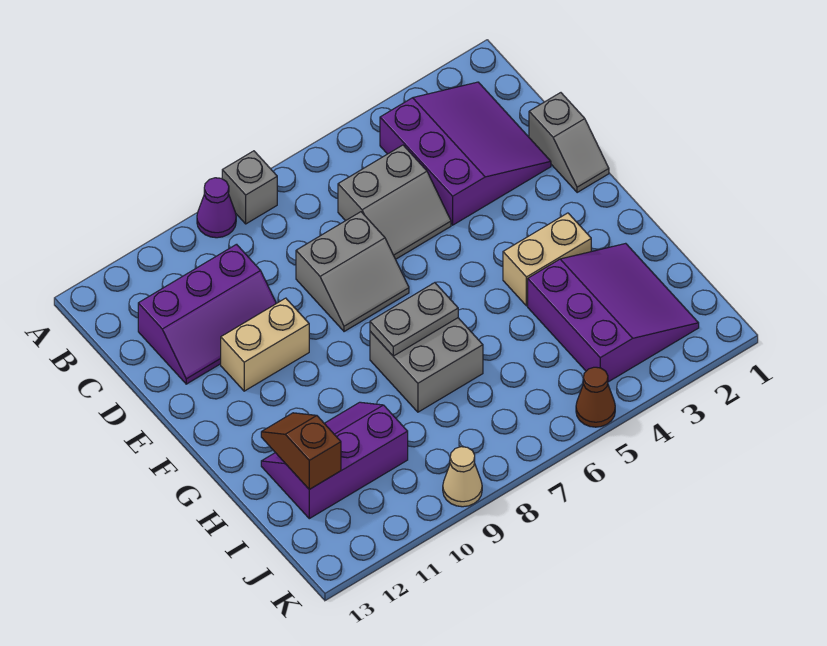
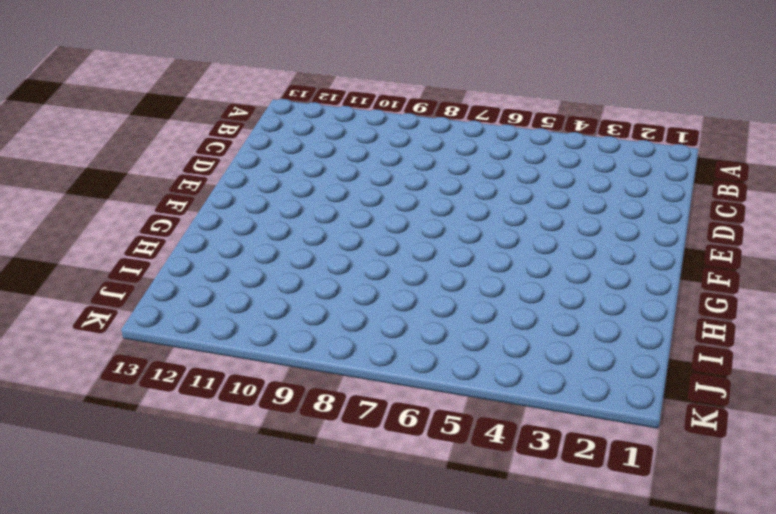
none -> grey brick A8 level 1
none -> purple cone A9 level 1
none -> purple slope B2:D4 level 1 top 4

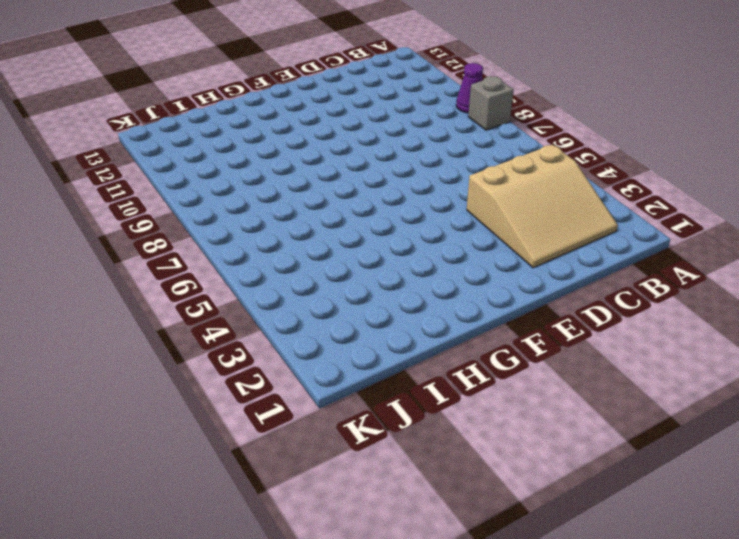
tan slope B2:D4 level 1 top 4 -> purple slope B2:D4 level 1 top 4
none -> grey slope C5:D6 level 1 top C
none -> purple slope C10:D12 level 1 top C
none -> grey slope D1:E1 level 1 top D

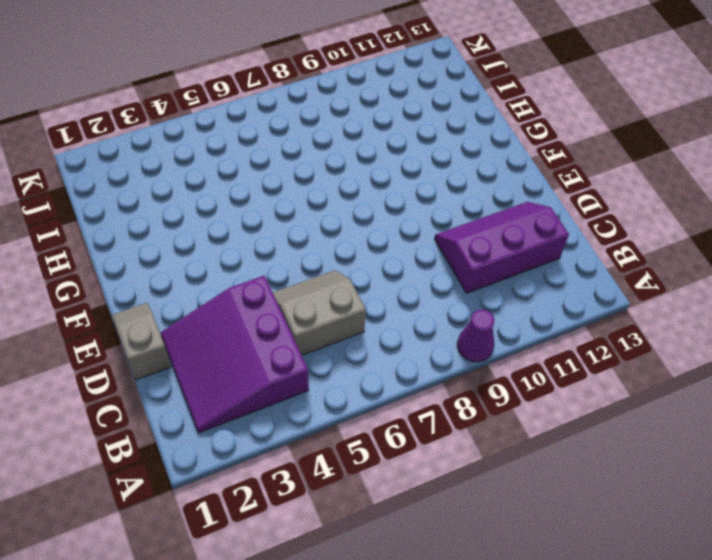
none -> grey brick A8 level 1
none -> grey slope D7:E8 level 1 top D
none -> tan brick E10:E11 level 1

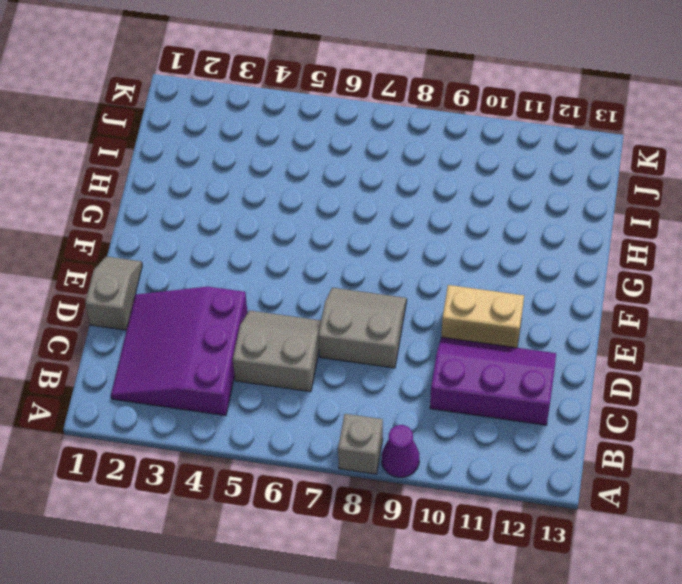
none -> tan brick G3:G4 level 1
none -> grey brick G7:H8 level 1
none -> purple slope H2:J4 level 1 top 4

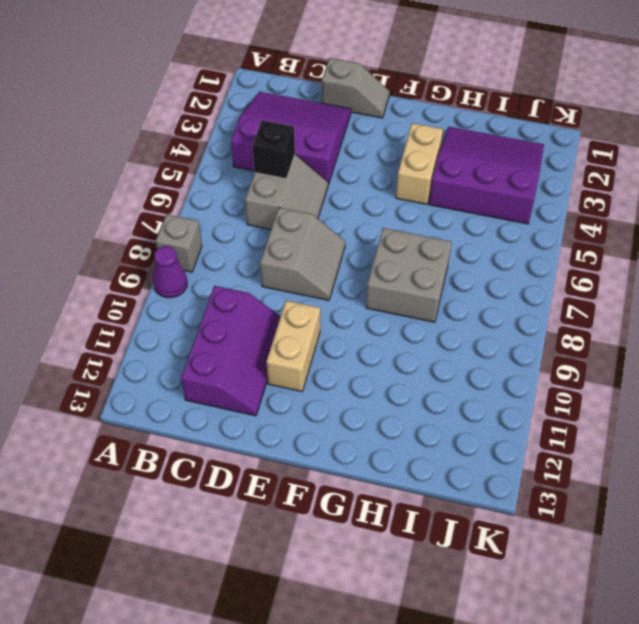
black brick C5 level 2 -> none
none -> purple slope H10:I12 level 1 top I
none -> brown cone K5 level 1
none -> tan cone K9 level 1

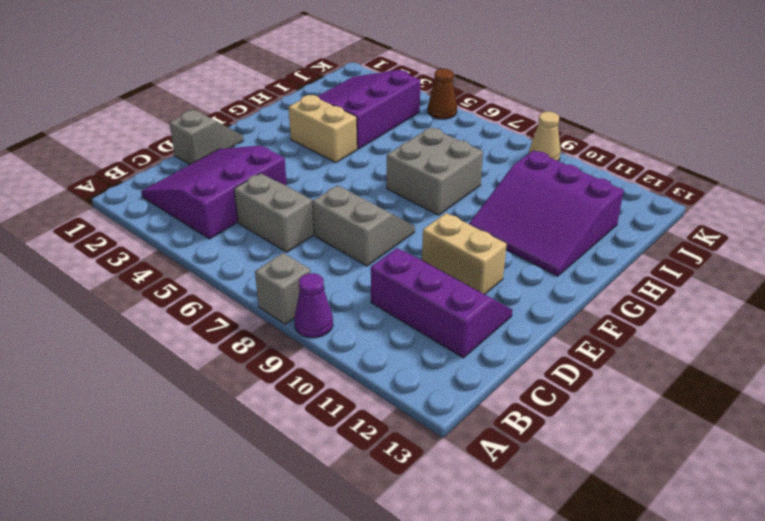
purple slope G10:I12 level 1 top I -> purple slope H10:I12 level 1 top I
none -> grey plate G7:G8 level 2
none -> brown slope H12:I12 level 2 top I

